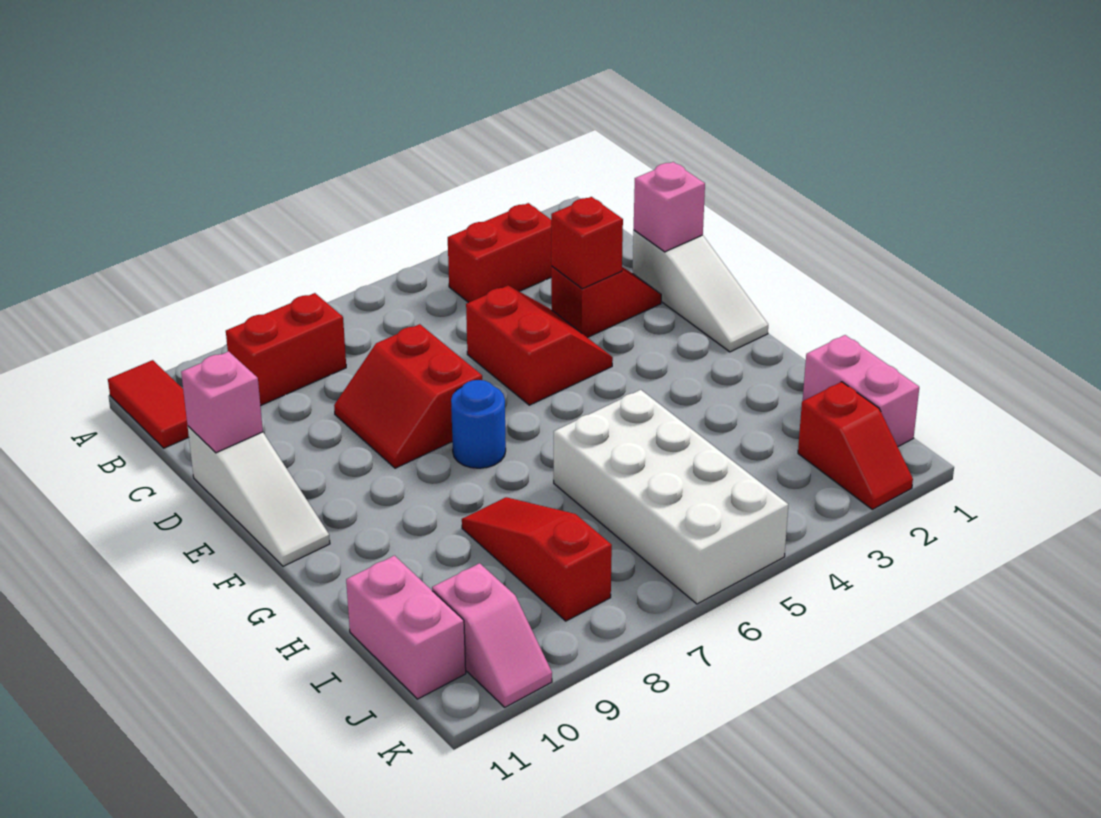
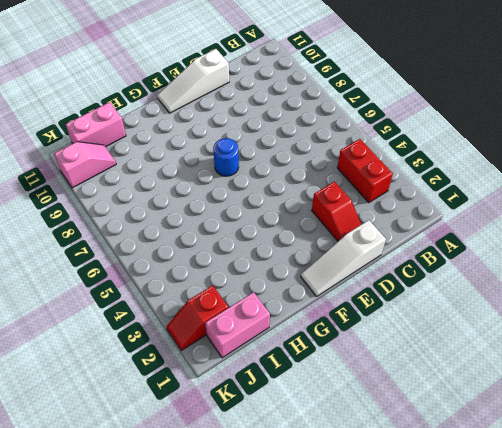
pink slope J10:K10 level 1 top K -> pink slope J10:K10 level 1 top J
none -> red tile A11:B11 level 1
none -> red brick B8:B9 level 1
none -> red slope D4:E5 level 1 top 5

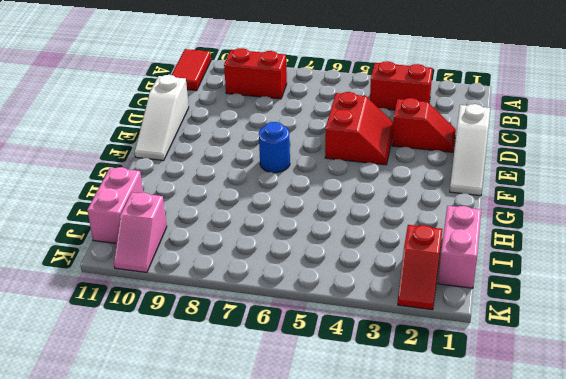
none -> red slope D7:E8 level 1 top 7
none -> white brick H5:K6 level 1
none -> red slope H8:J8 level 1 top J

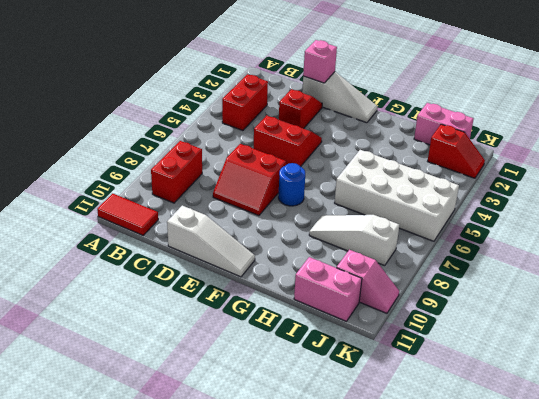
white slope H8:J8 level 1 top J -> red slope H8:J8 level 1 top J
none -> red brick D3 level 2
none -> pink brick D11 level 2

